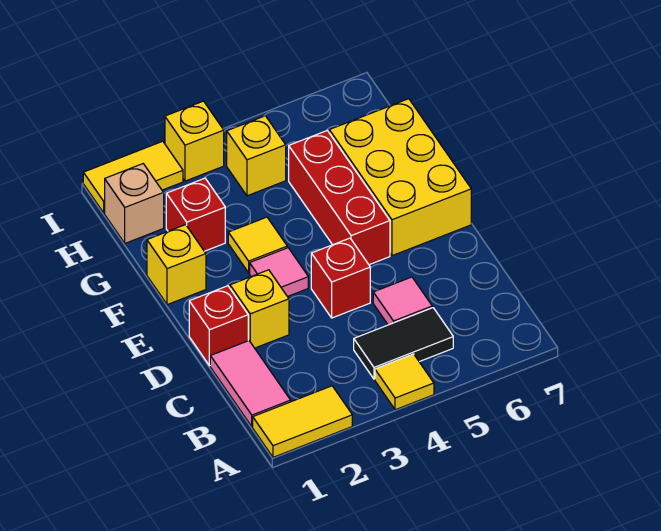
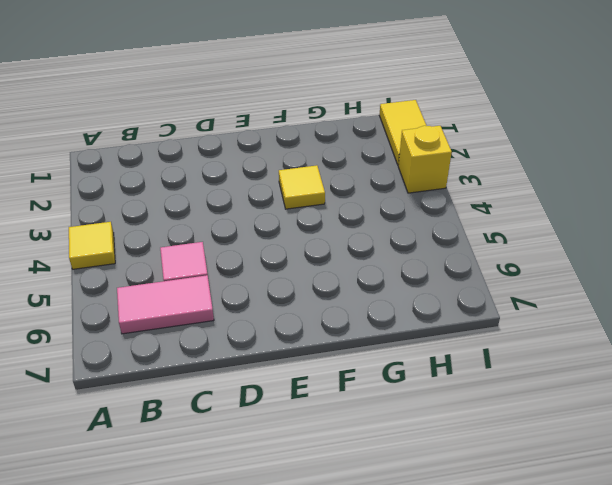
pink tile B6:C6 level 1 -> pink tile B1:C1 level 1
none -> yellow tile A1:A2 level 1
none -> black tile B4:B5 level 1
none -> red brick D1 level 1

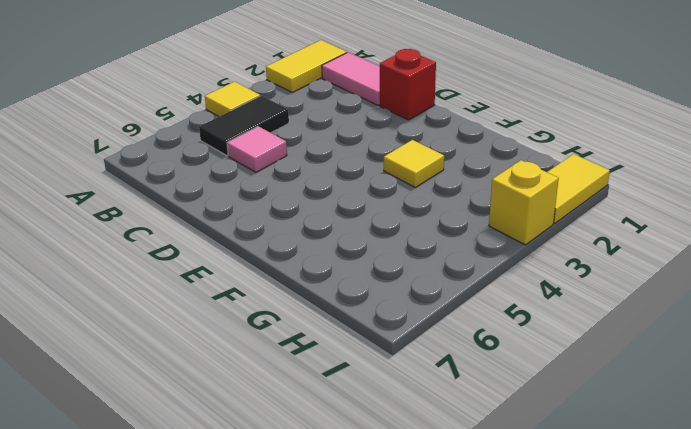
none -> yellow brick D2 level 1
none -> red brick D4 level 1
none -> pink tile E3 level 1

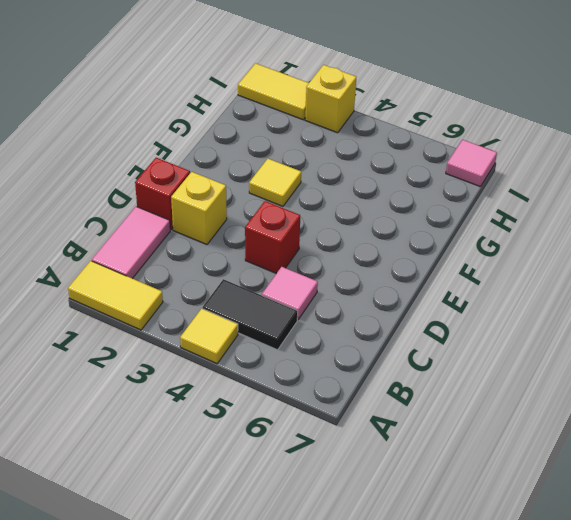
pink tile I7 level 1 -> pink tile E3 level 1
none -> red brick E5:G5 level 1
none -> yellow brick E6:G7 level 1
none -> yellow brick F1 level 1

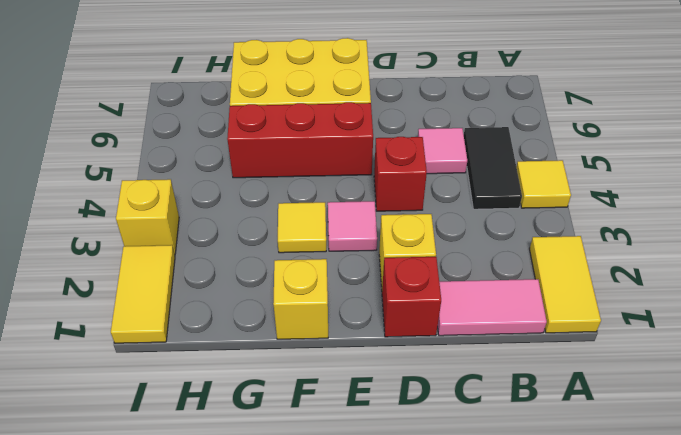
none -> red brick G2 level 1
none -> tan brick H1 level 1
none -> yellow brick H4 level 1

